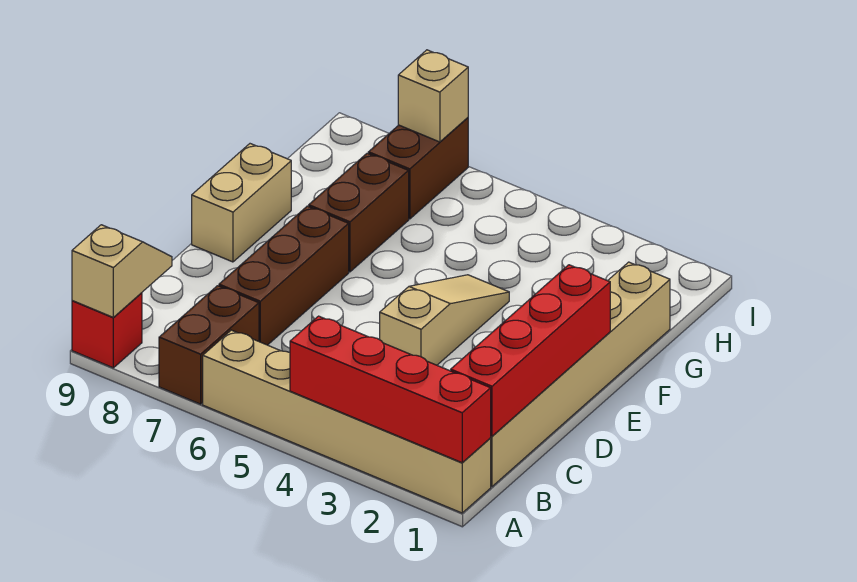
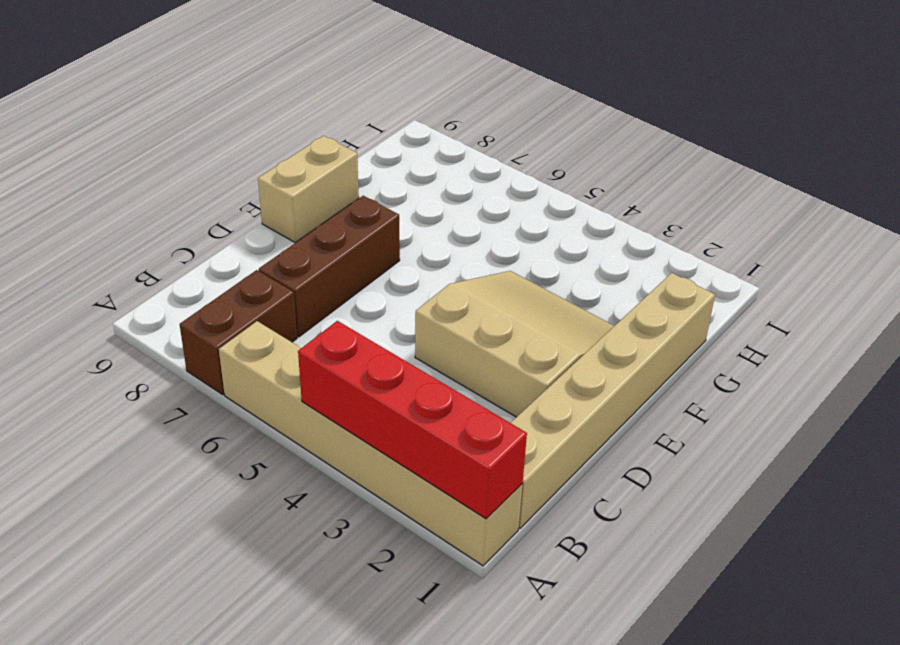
tan slope D2:F4 level 1 top D -> tan slope D4:F4 level 1 top D
none -> red brick A9 level 1
none -> brown brick F7:G7 level 1
none -> brown brick H7:I7 level 1

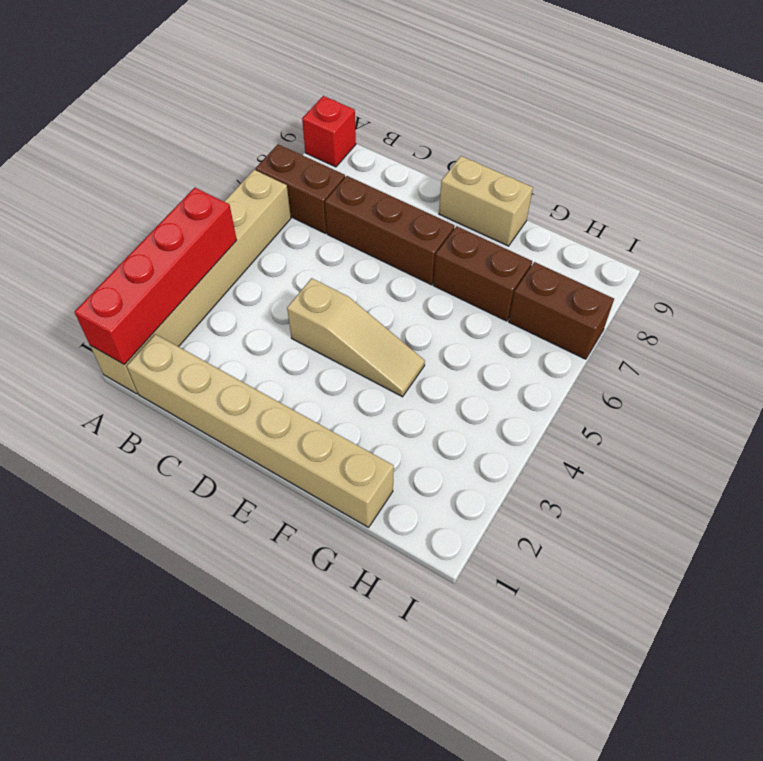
none -> tan slope A9:B9 level 2 top A
none -> red brick B1:E1 level 2
none -> tan brick I7 level 2

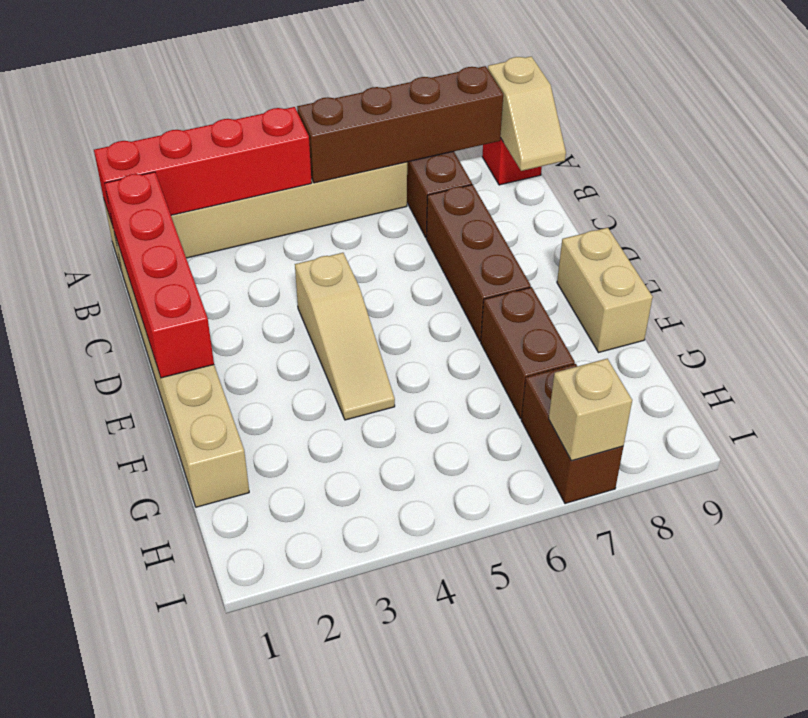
brown brick A5:A8 level 2 -> none

